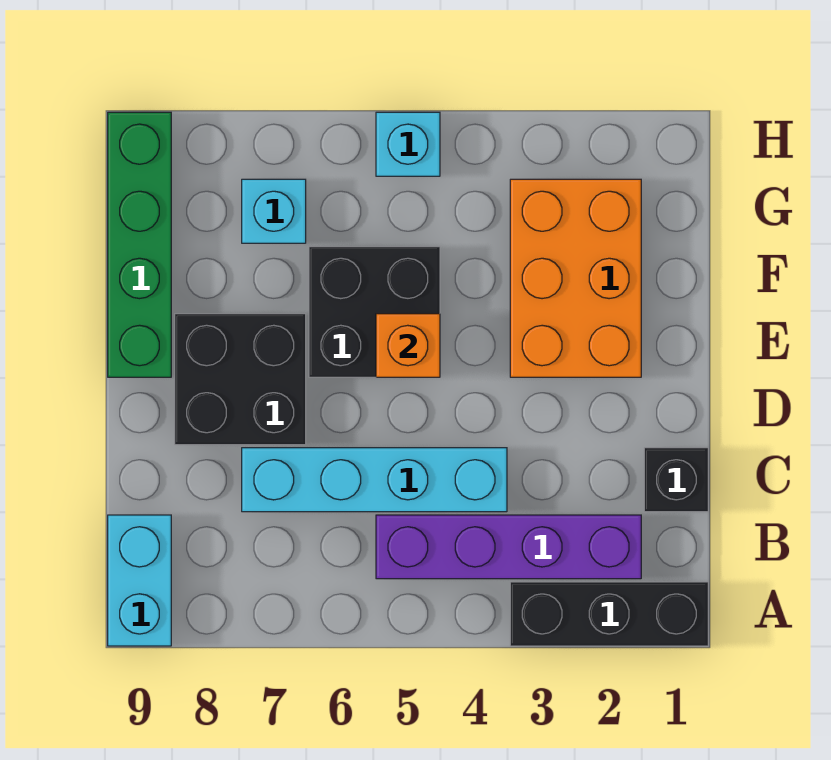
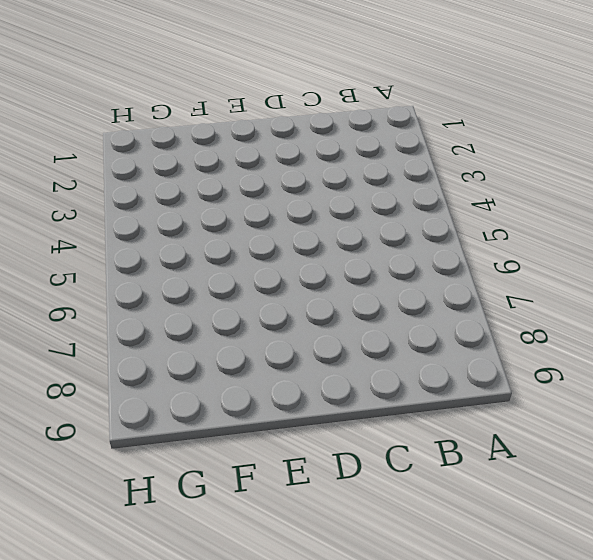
none -> black brick A1:A3 level 1
none -> cyan brick A9:B9 level 1
none -> purple brick B2:B5 level 1

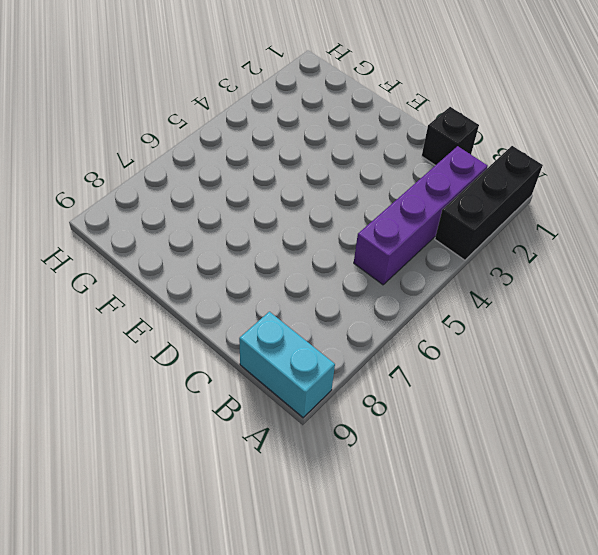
none -> cyan brick C4:C7 level 1
none -> black brick D7:E8 level 1
none -> orange brick E2:G3 level 1

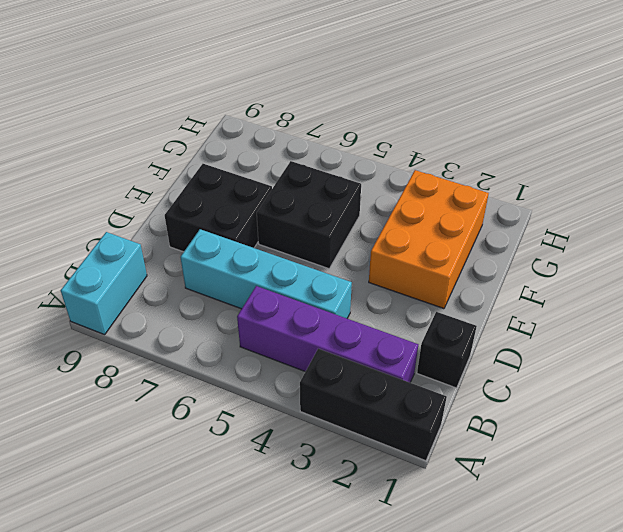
none -> green brick E9:H9 level 1
none -> cyan brick G7 level 1
none -> cyan brick H5 level 1

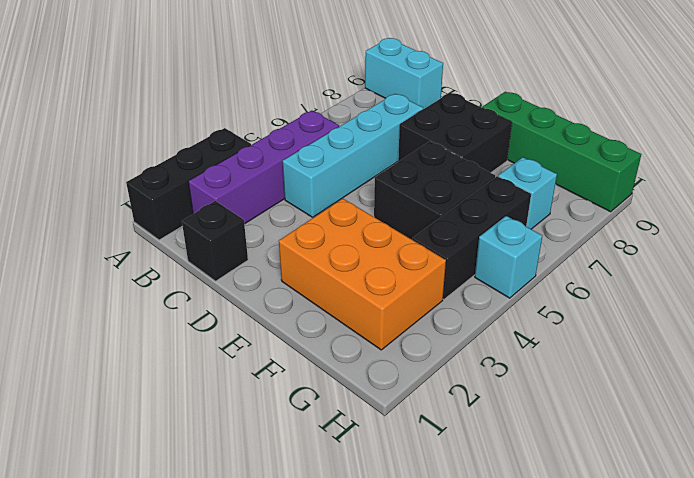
black brick G4:G6 level 1 -> none
none -> orange brick E5 level 2

